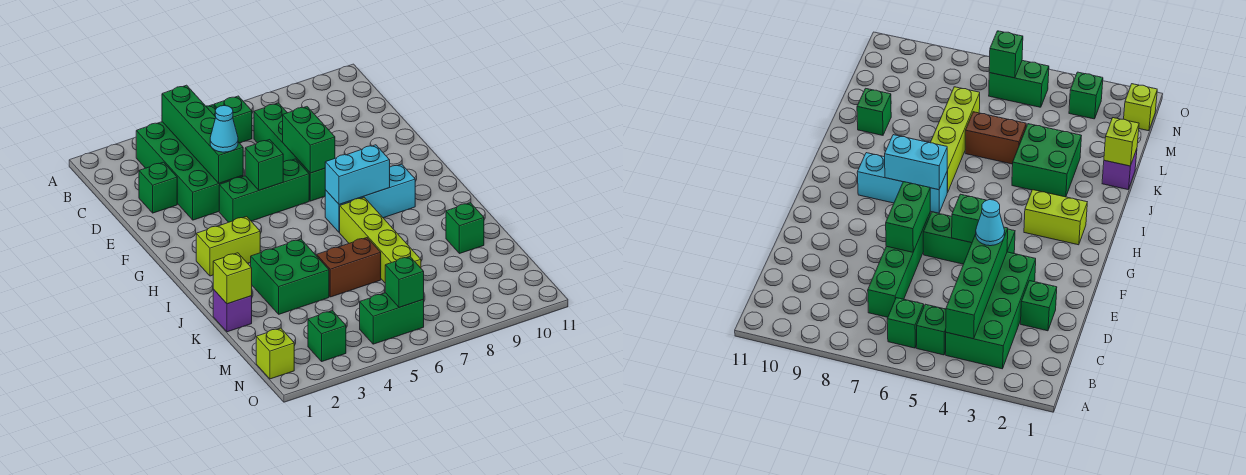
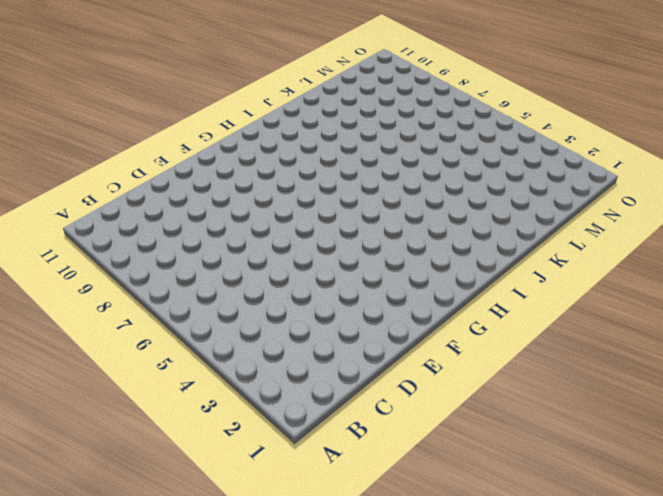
none -> green brick B3:E4 level 1
none -> green brick B5 level 1
none -> green brick B6 level 1

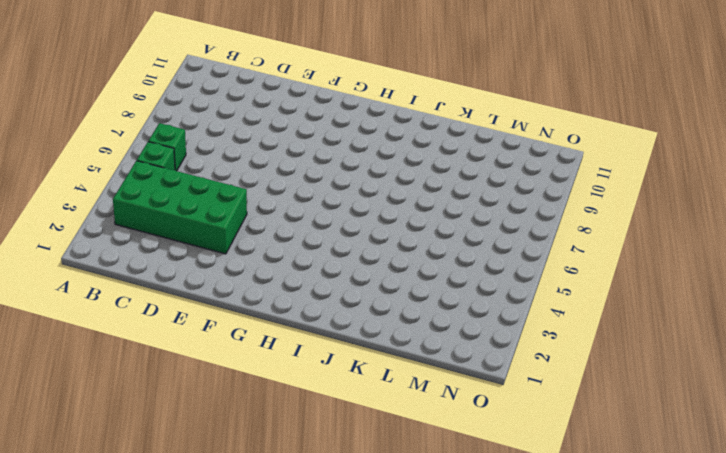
none -> green brick C7:F7 level 1
none -> green brick D2 level 1
none -> green brick F4:F6 level 1

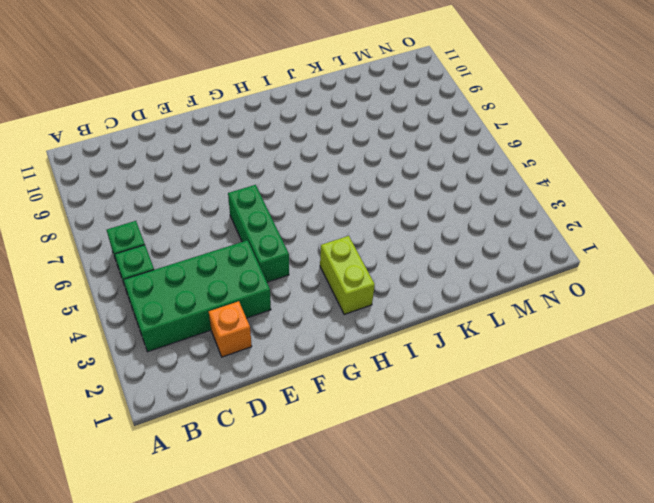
orange brick D2 level 1 -> green brick D2 level 1
none -> green brick C7:F7 level 1
none -> cyan brick H7:H9 level 1
none -> lime brick I7:L7 level 1

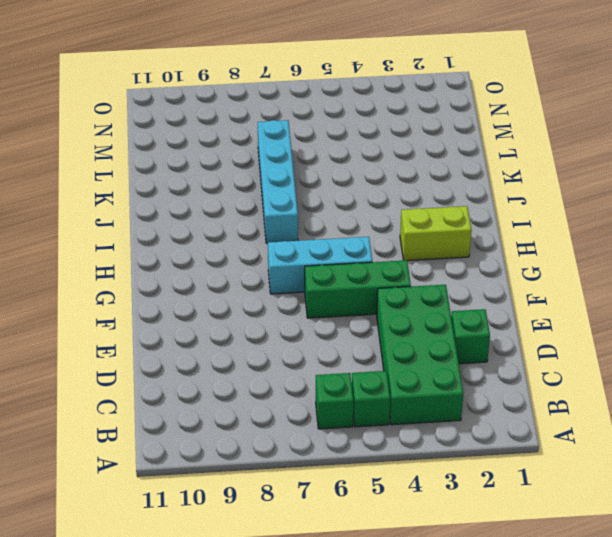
cyan brick G5:G7 level 1 -> cyan brick H7:H9 level 1
cyan brick I7:L7 level 1 -> lime brick I7:L7 level 1
none -> green brick C7:F7 level 1
none -> green brick J3:K4 level 1
none -> purple brick K1 level 1

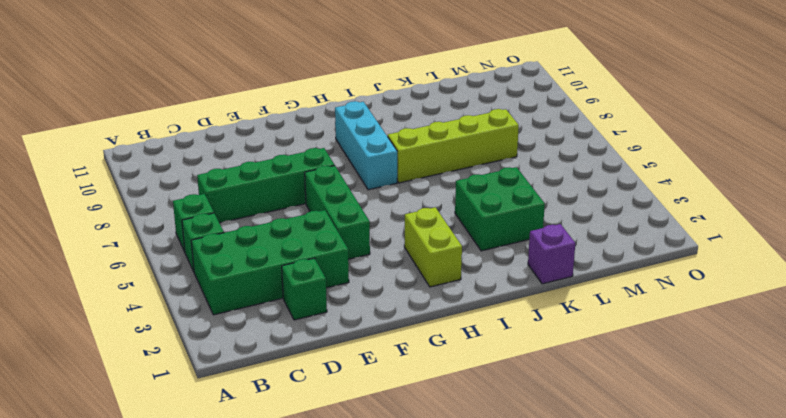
none -> brown brick K5:K6 level 1
none -> green brick K10 level 1
none -> lime brick N1 level 1

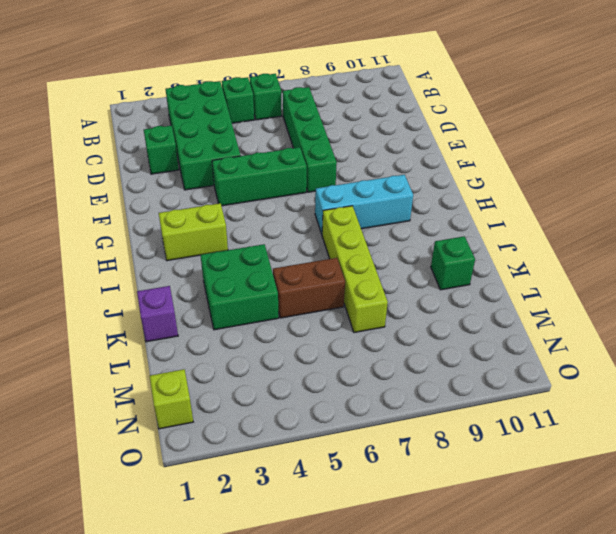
none -> green brick N3 level 1
none -> green brick N5:N6 level 1
none -> green brick B4:E4 level 2

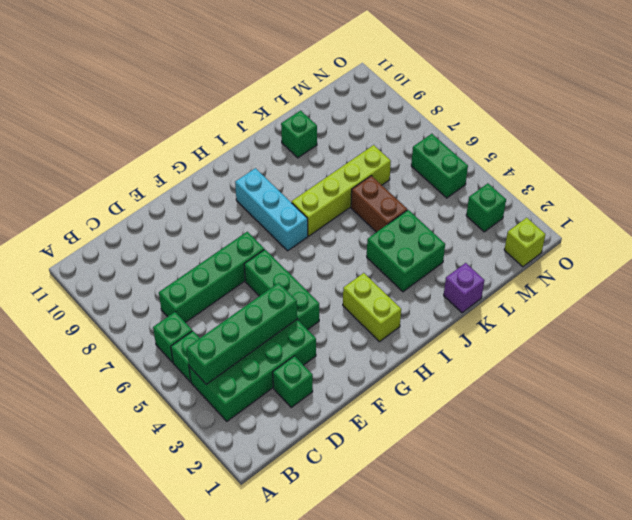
none -> green brick E7:F7 level 2
none -> green brick F5 level 2
none -> cyan brick H7:H8 level 2

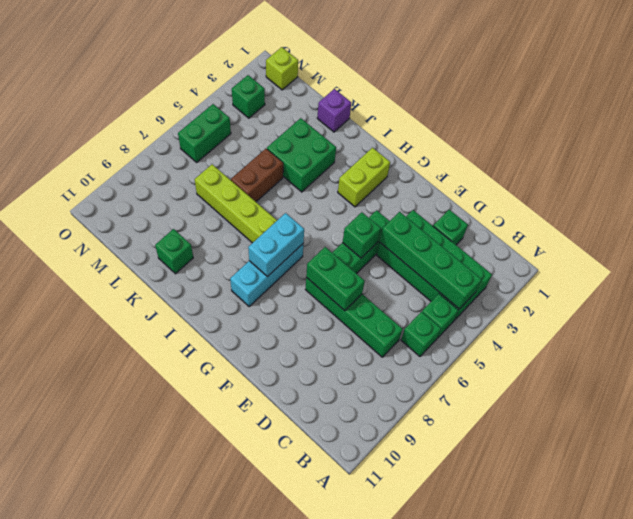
none -> lime brick K1 level 2
none -> green brick N6 level 2
none -> cyan cone E4 level 3

